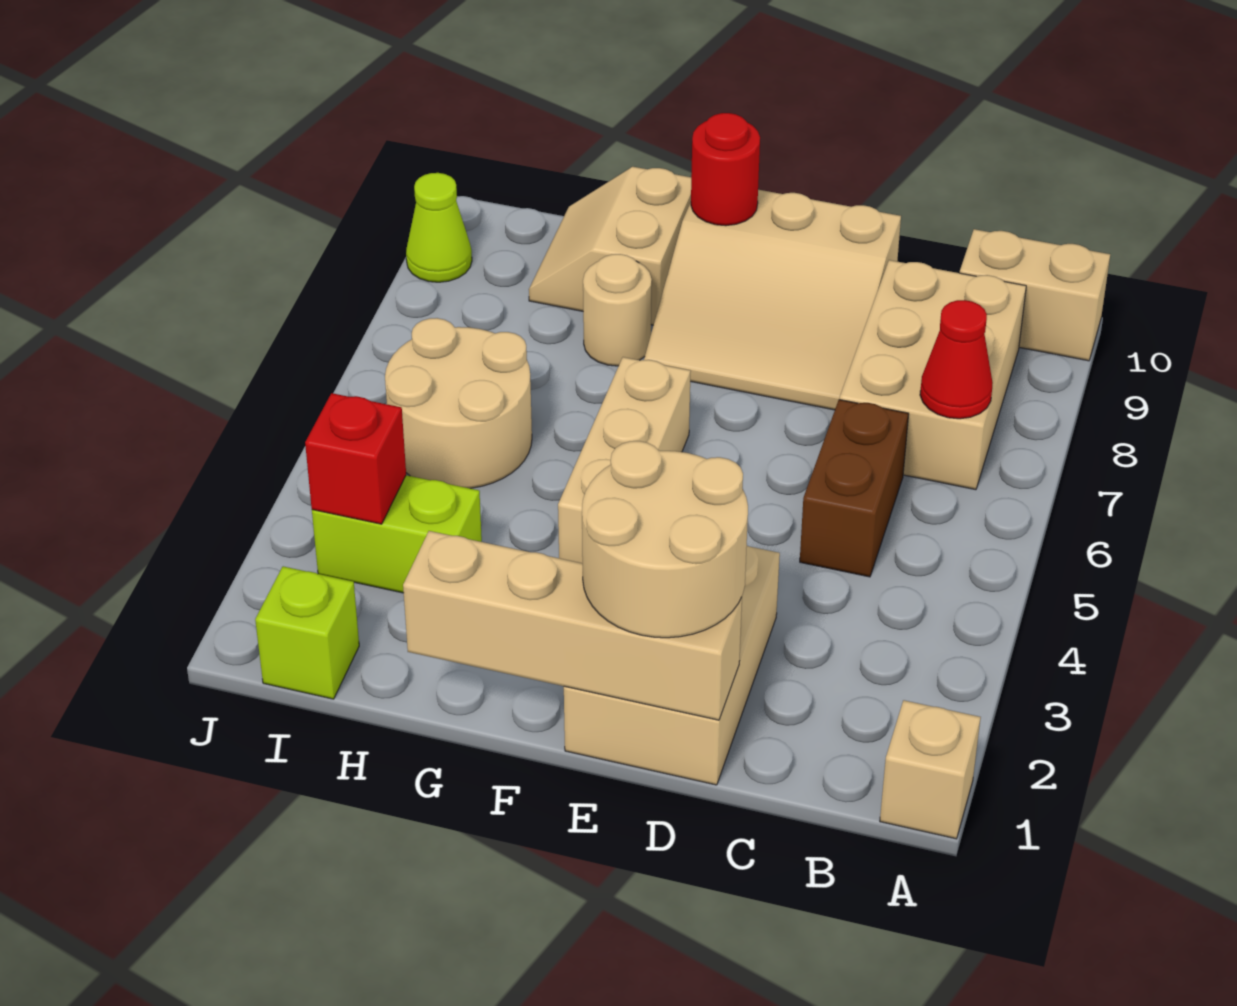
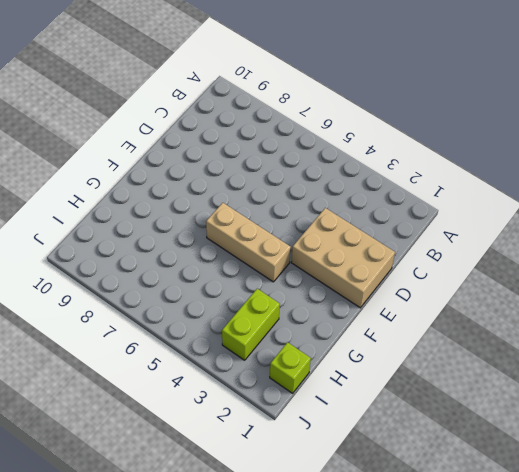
none -> tan brick A1 level 1
none -> tan brick A10:B10 level 1
none -> tan brick B7:C9 level 1

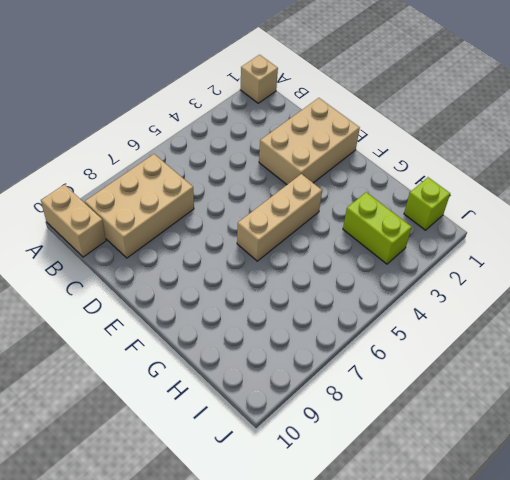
none -> brown brick C5:C6 level 1
none -> tan slope D8:F10 level 1 top 10
none -> tan round brick G8 level 1

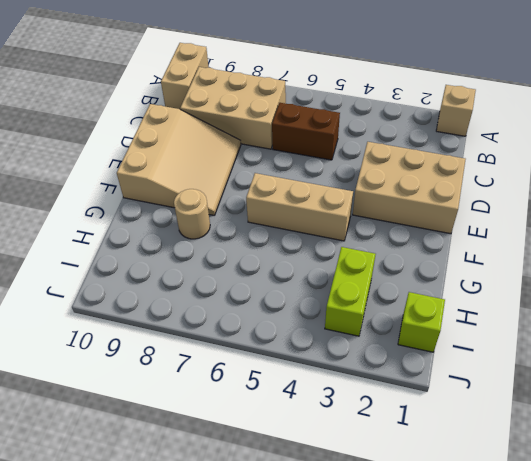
none -> tan slope G9:H10 level 1 top G
none -> tan round brick H5:I6 level 1
none -> lime cone J9 level 1

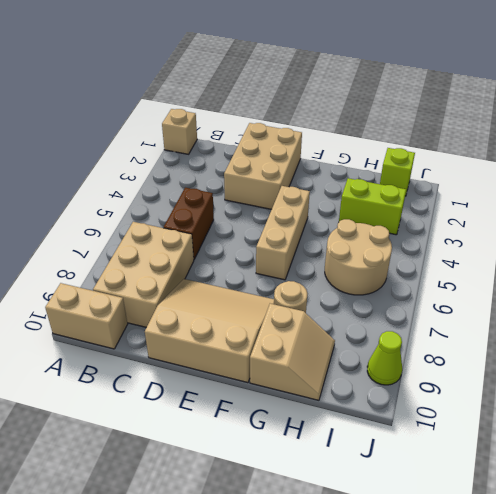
none -> red cone B7 level 2
none -> tan brick D1:G1 level 2
none -> red round brick F10 level 2

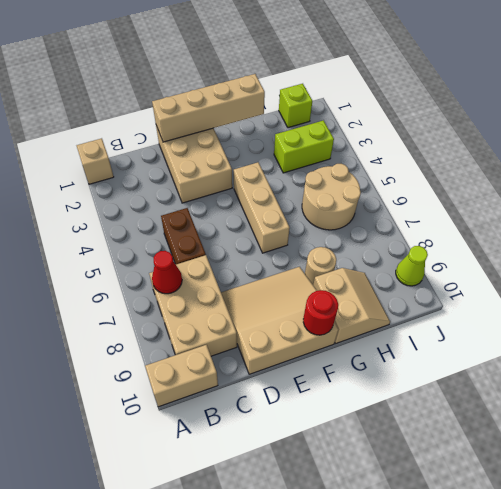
none -> red brick I3 level 2
none -> tan round brick D1:E2 level 3

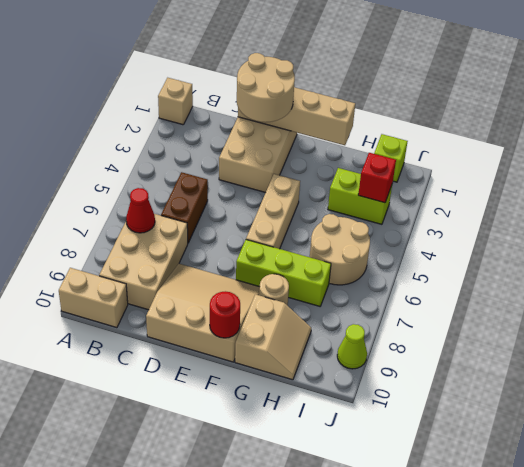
lime brick F7:H7 level 1 -> none

